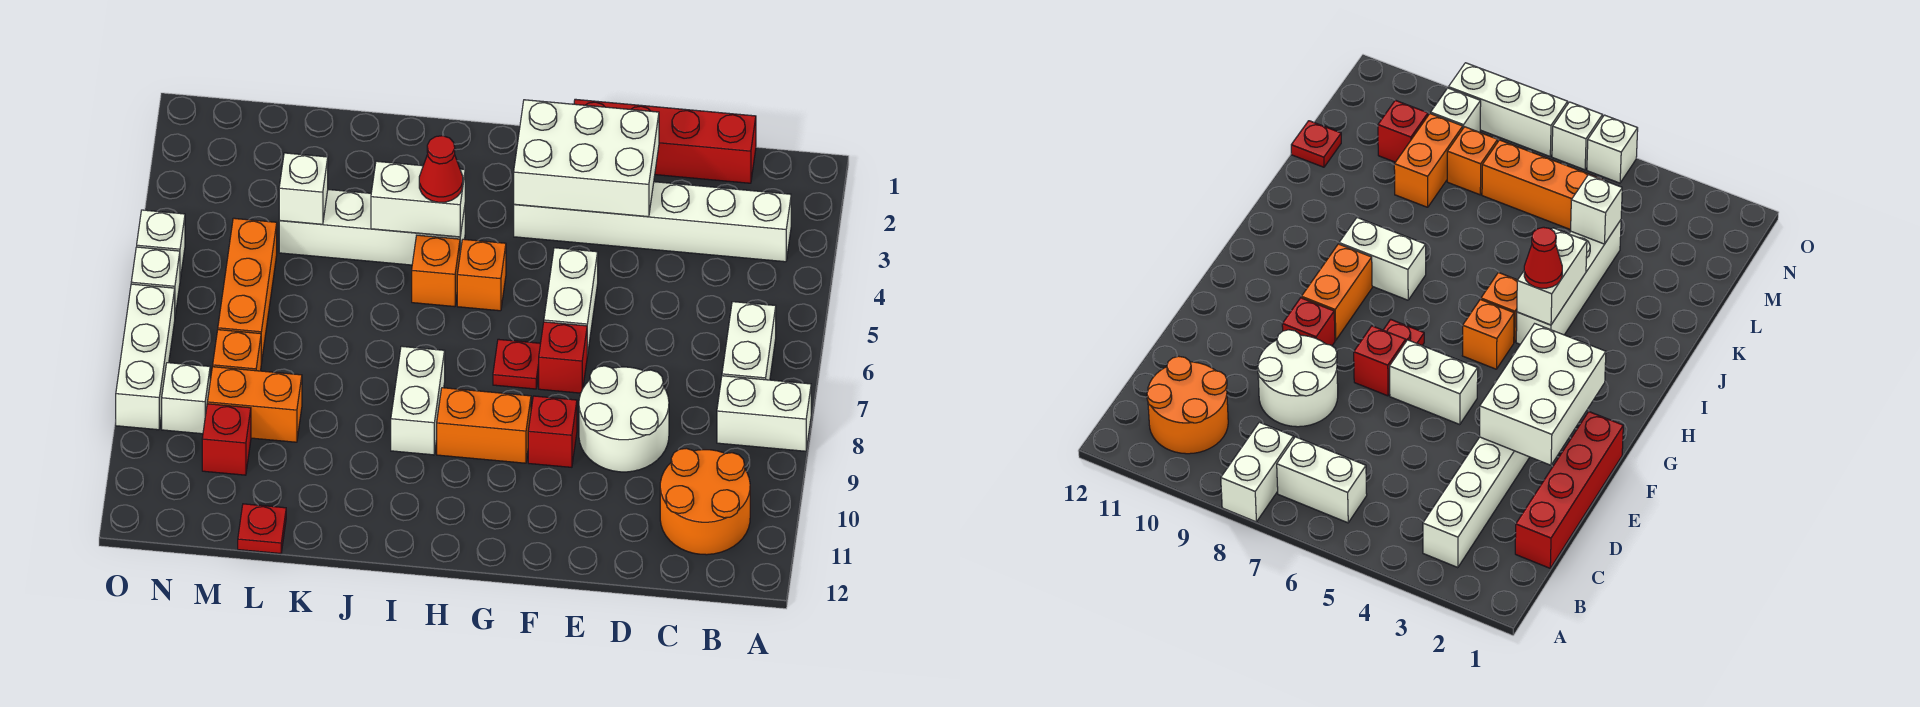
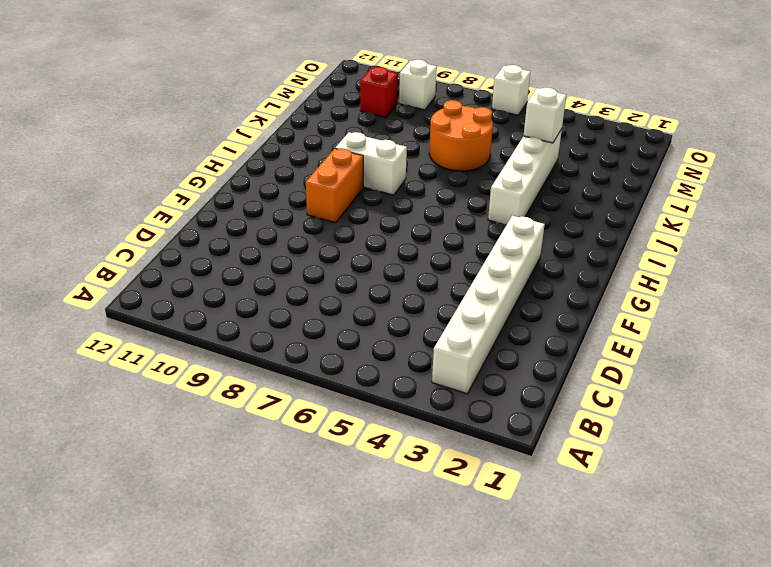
orange round brick K6:L7 level 1 -> orange round brick B10:C11 level 1
none -> white brick A8:B8 level 1
none -> white brick B6:B7 level 1
none -> red brick C1:F1 level 1

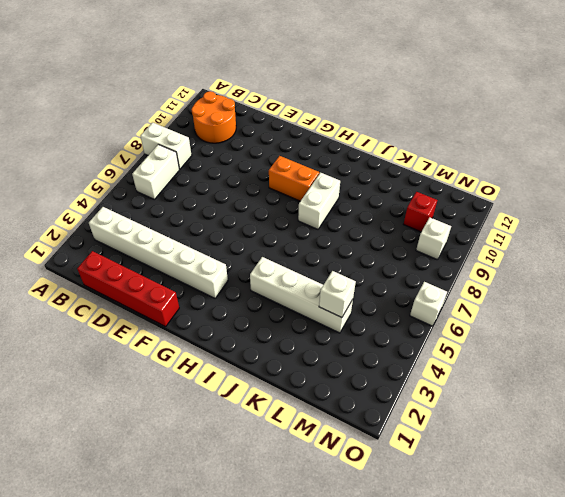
none -> white round brick D8:E9 level 1
none -> white brick F5:F6 level 1
none -> red brick F7 level 1

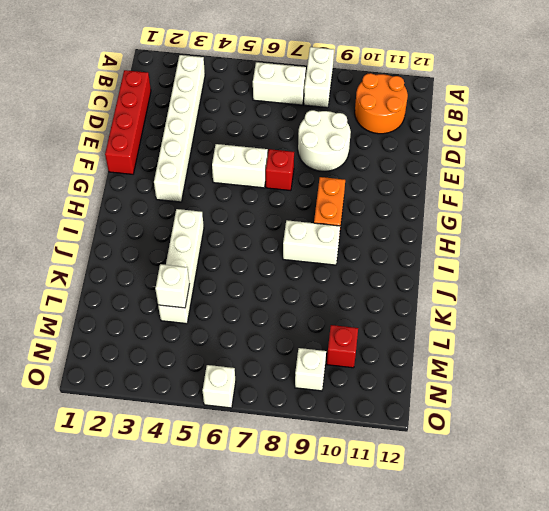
none -> red brick F9 level 1
none -> red plate G7 level 1
none -> orange brick H5 level 1

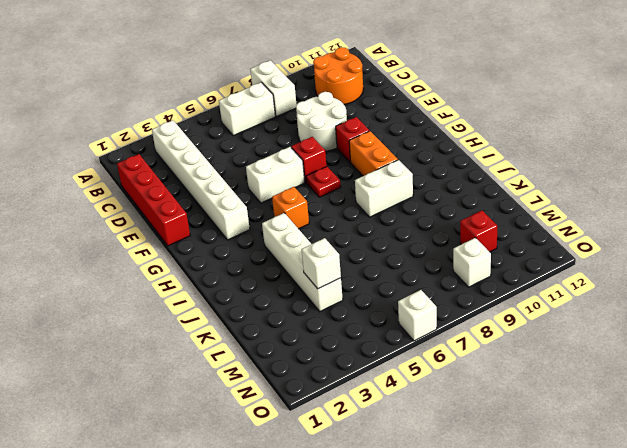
none -> orange brick I5 level 1
none -> orange brick L9:M9 level 1
none -> red plate L12 level 1

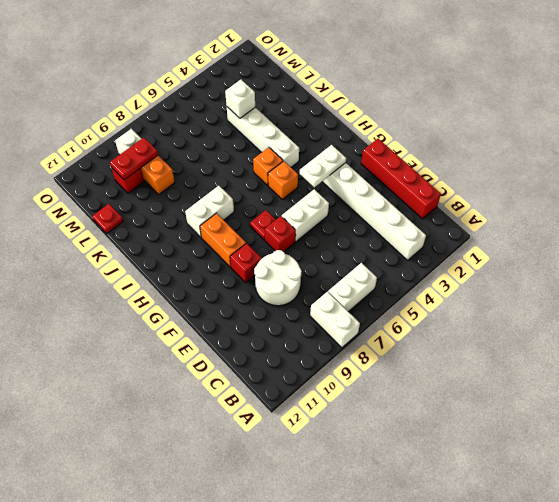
white plate G3:G4 level 2 -> white brick E2:G3 level 2
red plate M9:M10 level 2 -> none
none -> orange round brick B10:C11 level 1
none -> orange brick M5:M7 level 1
none -> orange brick M8 level 1

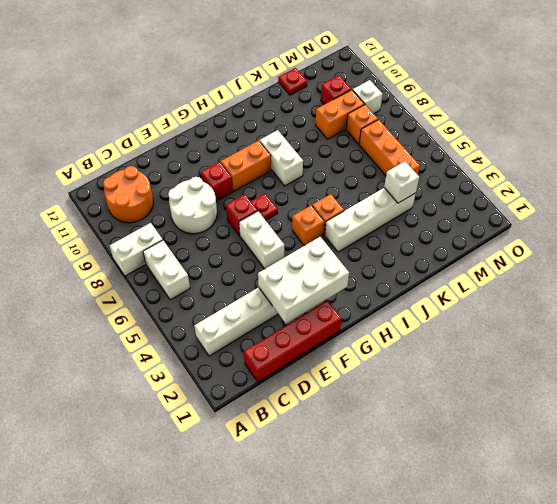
none -> white brick O5 level 1
none -> white brick O6 level 1
none -> white brick O7:O9 level 1

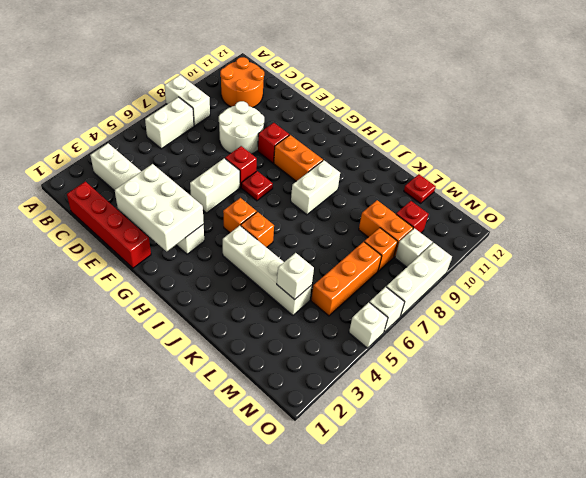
none -> white brick I4:J4 level 2
none -> red cone I4 level 3

